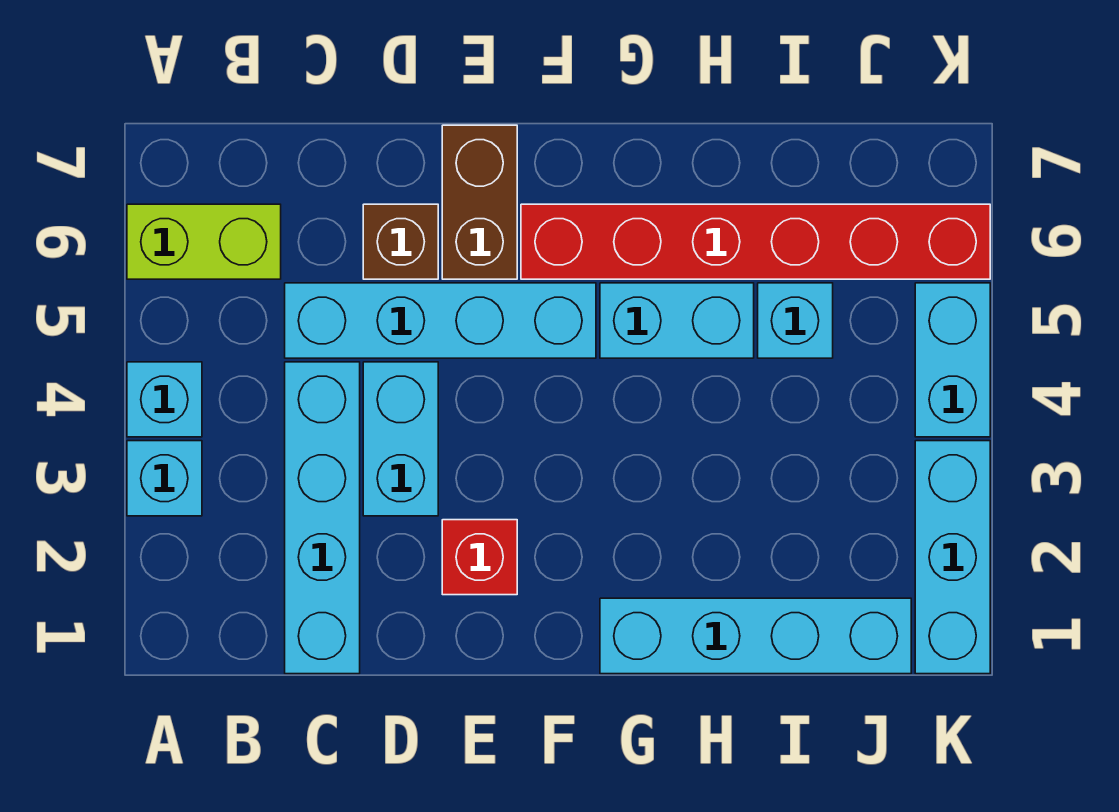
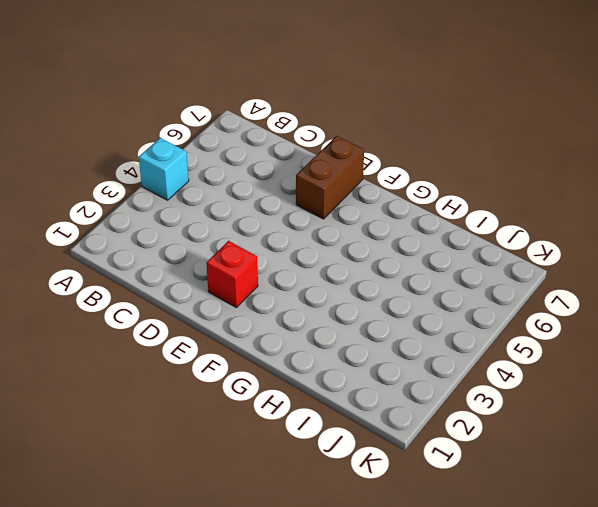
none -> cyan brick A3 level 1
none -> lime brick A6:B6 level 1
none -> cyan brick C1:C4 level 1

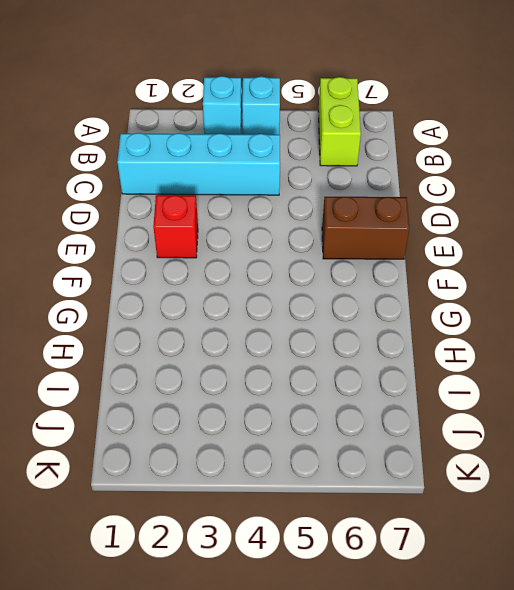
none -> cyan brick C5:F5 level 1
none -> cyan brick D3:D4 level 1
none -> brown brick D6 level 1

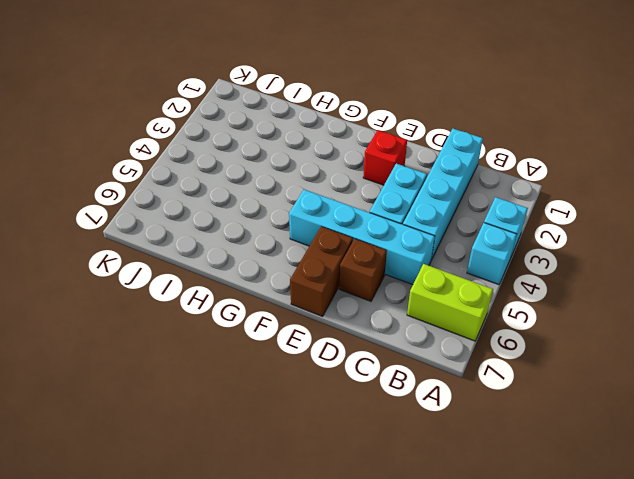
none -> red brick F6:K6 level 1
none -> cyan brick G1:J1 level 1
none -> cyan brick G5:H5 level 1

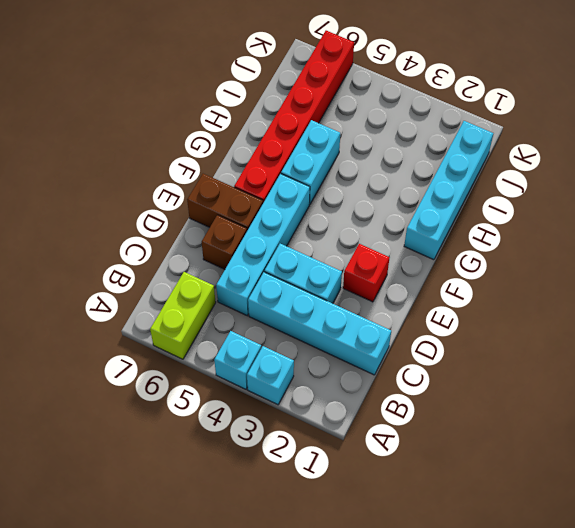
none -> cyan brick I5 level 1
none -> cyan brick K1:K3 level 1
none -> cyan brick K4:K5 level 1

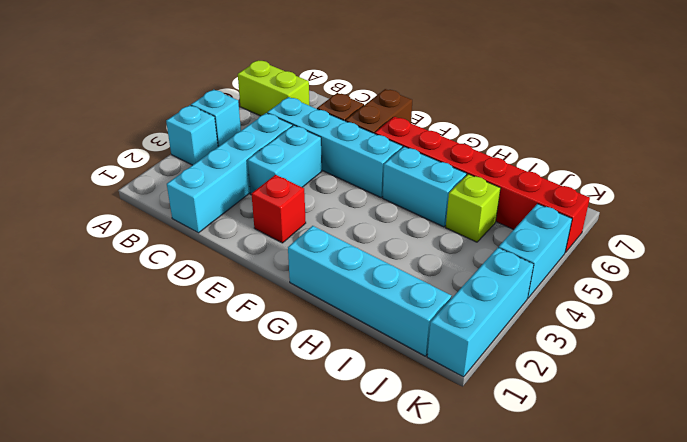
lime brick I5 level 1 -> cyan brick I5 level 1

